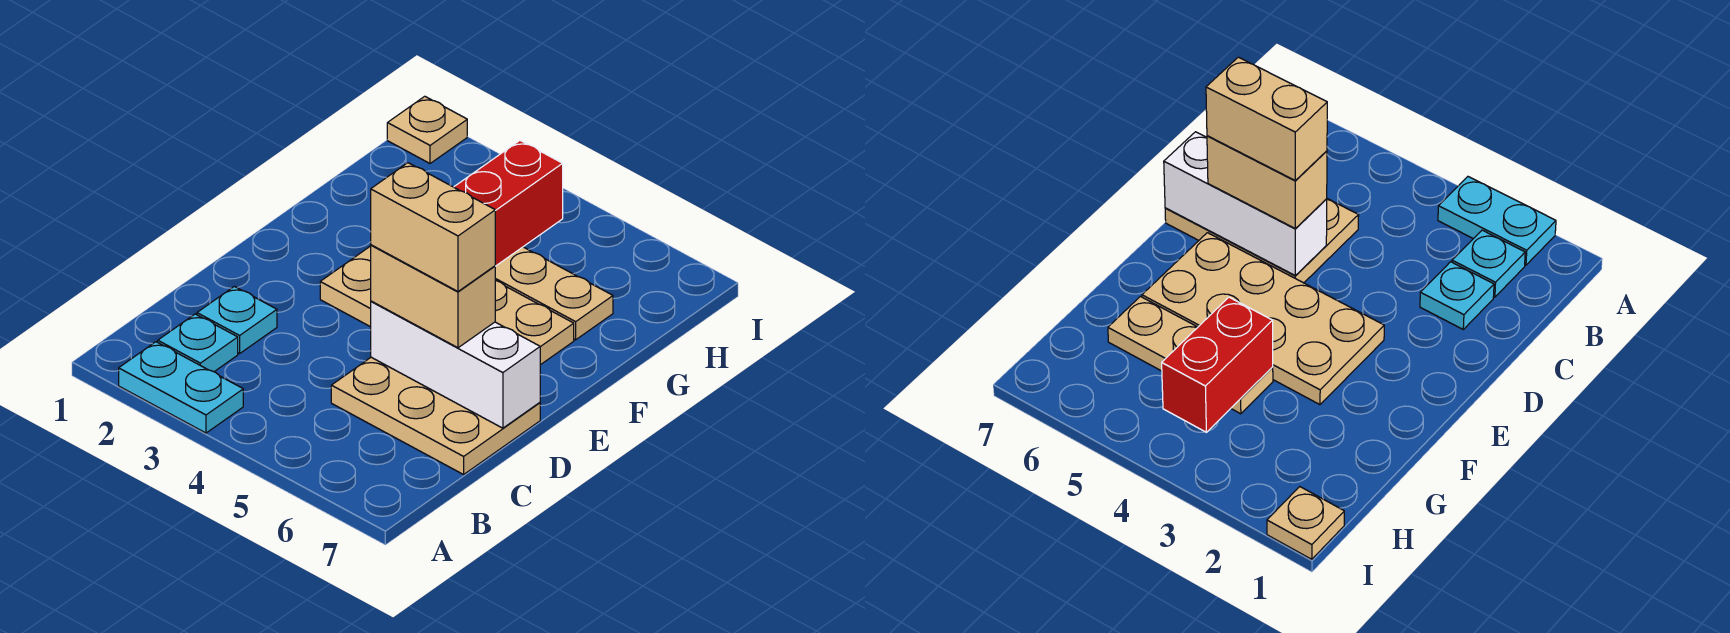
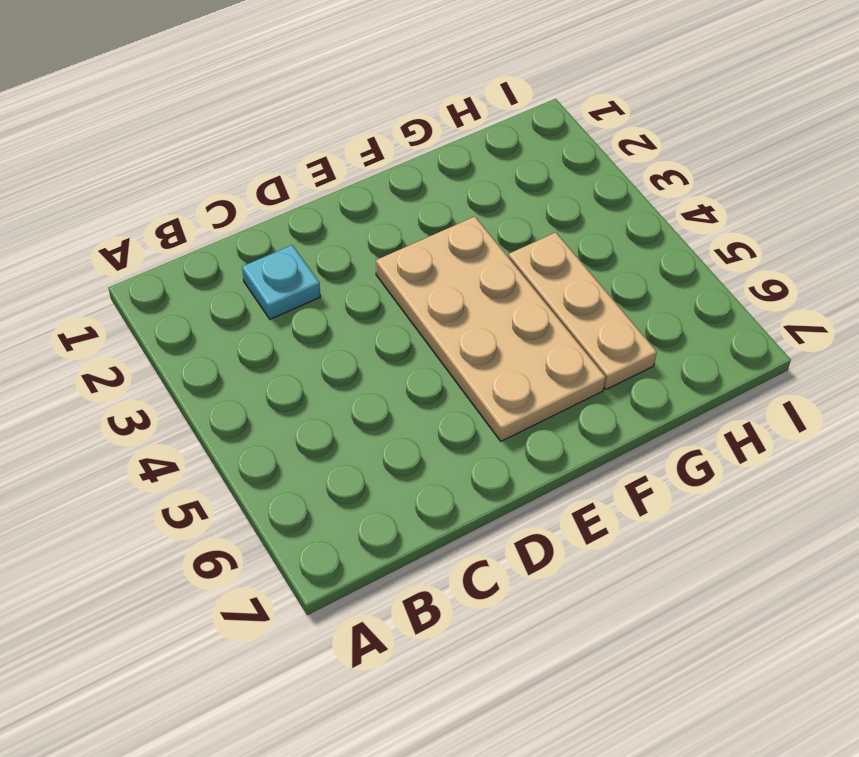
none -> cyan plate A2:A3 level 1
none -> cyan plate B2 level 1

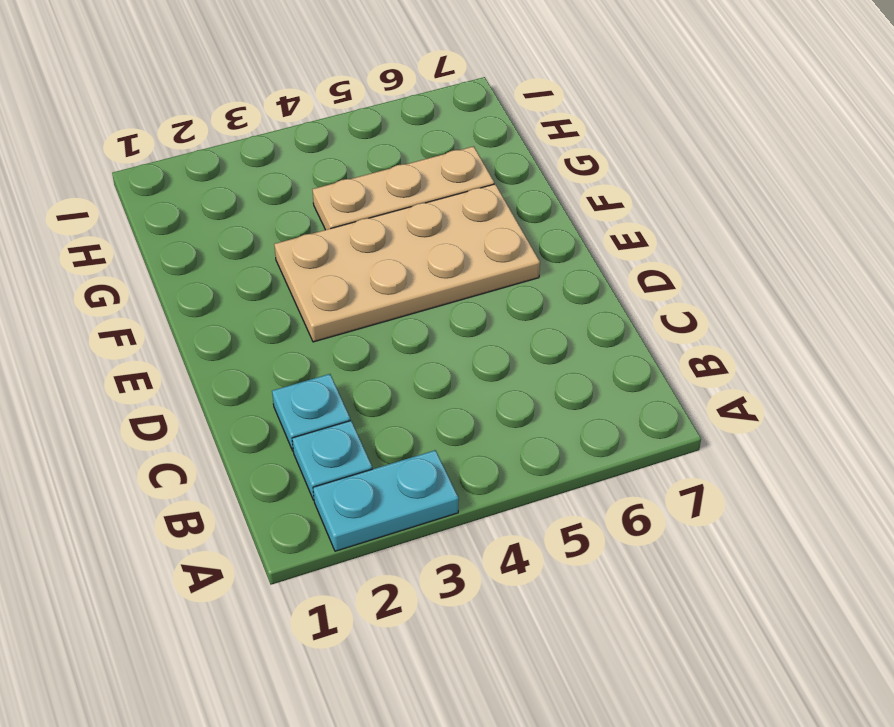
none -> tan plate C5:D7 level 1
none -> tan plate I1 level 1

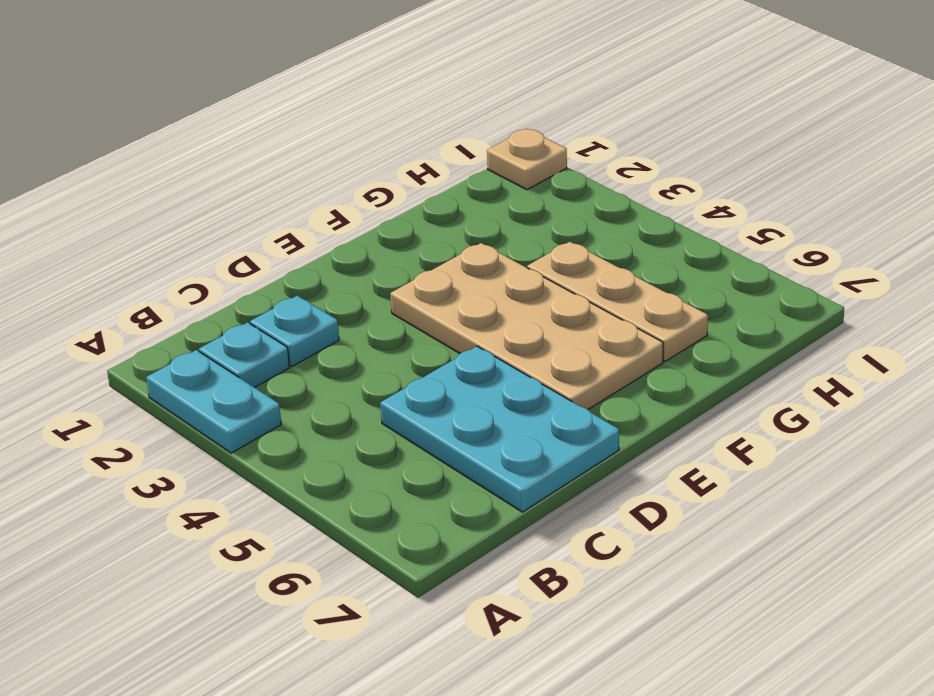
cyan plate C5:D7 level 1 -> tan plate C5:D7 level 1
none -> white brick D5:D7 level 2
none -> red brick G4:H4 level 2

